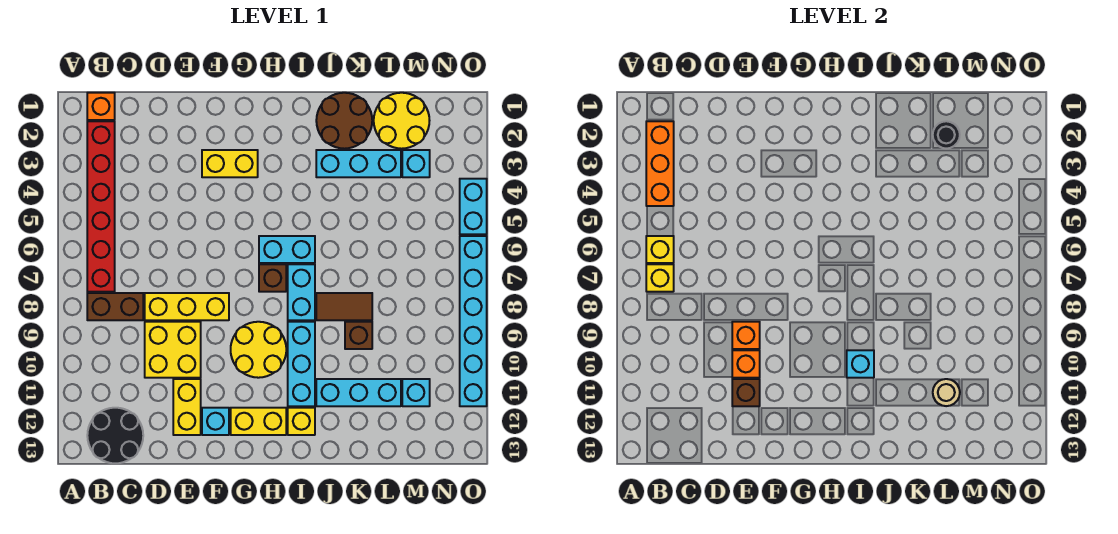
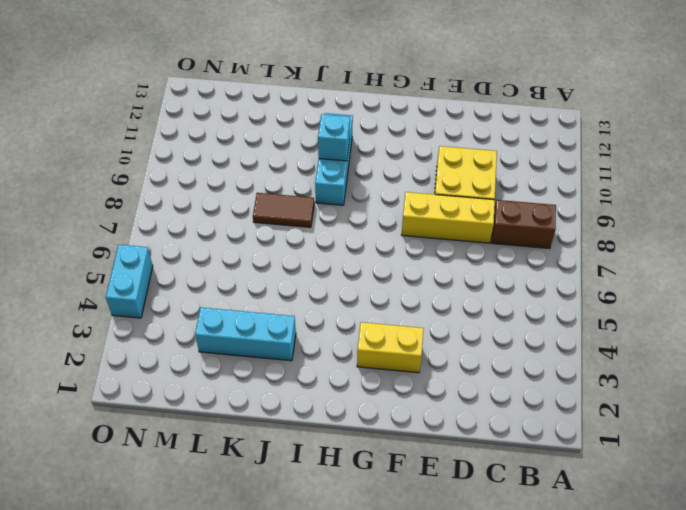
none -> orange brick B1 level 1
none -> red brick B2:B7 level 1
none -> black round brick B12:C13 level 1
none -> yellow brick E11:E12 level 1

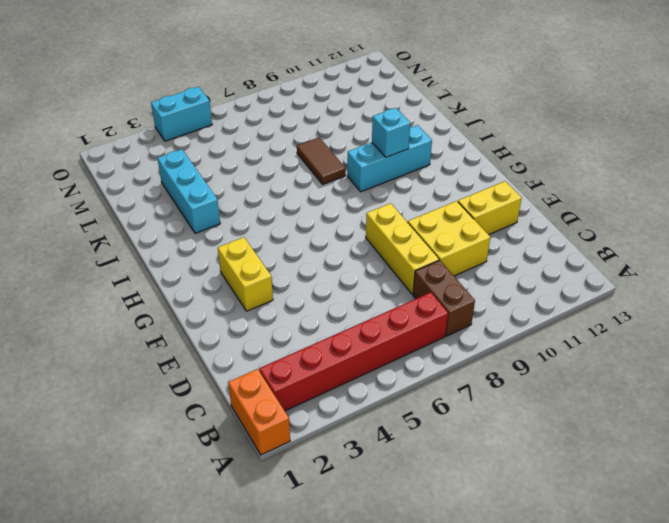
orange brick A1:B1 level 1 -> orange brick B1 level 1
none -> black round brick B12:C13 level 1
none -> cyan brick F12 level 1
none -> yellow round brick G9:H10 level 1
none -> yellow brick G12:H12 level 1

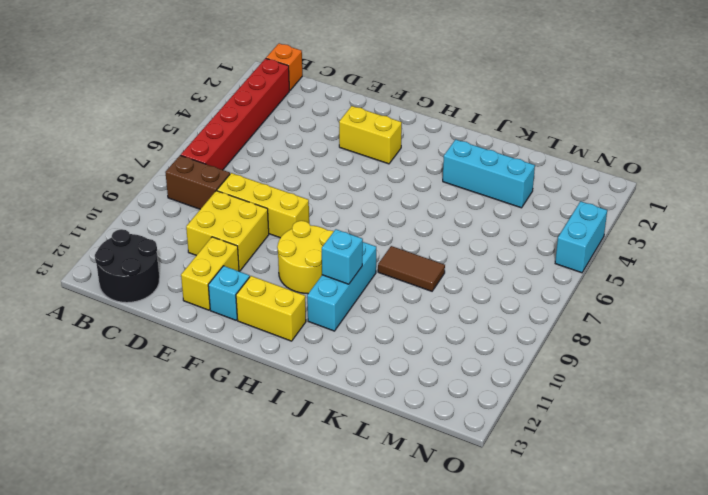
none -> cyan brick H6:I6 level 1
none -> brown brick H7 level 1
none -> cyan brick I7:I8 level 1
none -> yellow brick I12 level 1

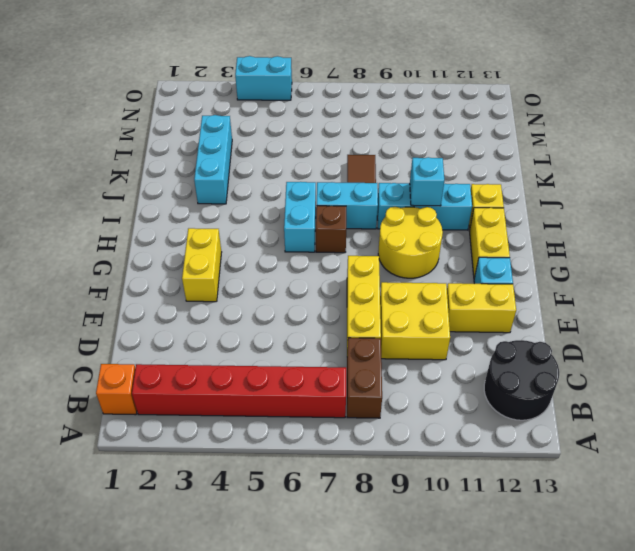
none -> brown round brick J1:K2 level 1
none -> cyan brick J11:L11 level 1
none -> brown brick K9 level 1
none -> yellow round brick L1:M2 level 1

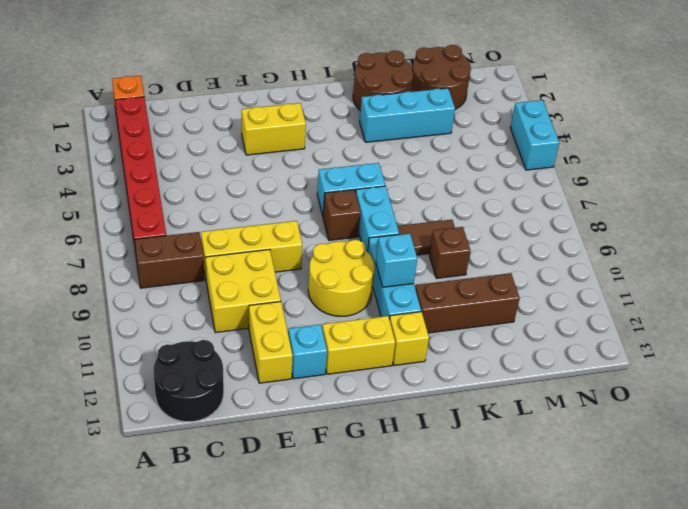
brown brick J11:L11 level 1 -> cyan brick J11:L11 level 1
brown round brick L1:M2 level 1 -> yellow round brick L1:M2 level 1
none -> cyan brick M3 level 1
none -> cyan brick M11 level 1
none -> cyan brick O6:O11 level 1
none -> orange brick B2:B4 level 2

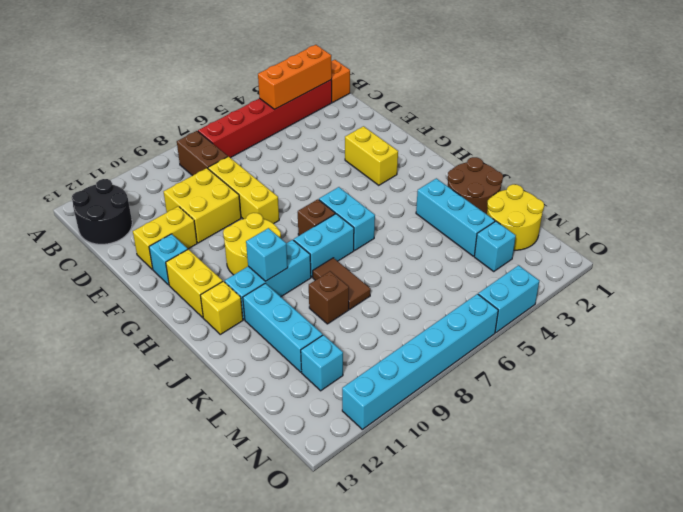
none -> yellow brick B6 level 2
none -> yellow brick B7 level 2
none -> orange brick E9 level 2
none -> orange brick E10 level 2

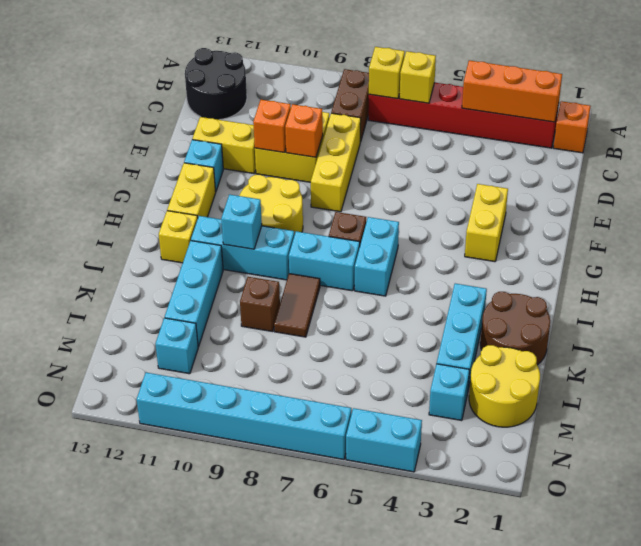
none -> brown brick E11 level 2
none -> black round brick L2 level 2
none -> tan round brick L11 level 2

